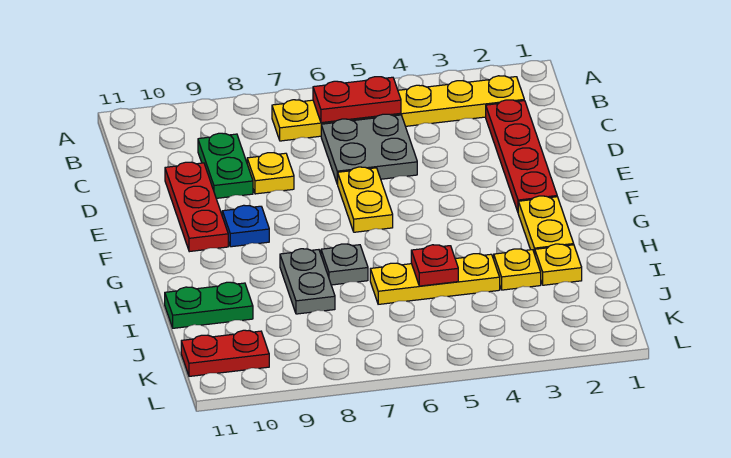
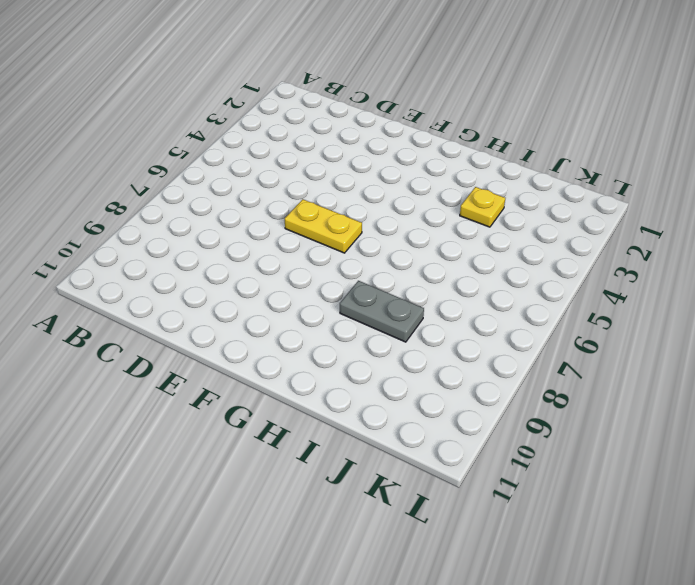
none -> yellow plate B2:B7 level 1
none -> red plate C2:F2 level 1
none -> grey plate C5:D6 level 1

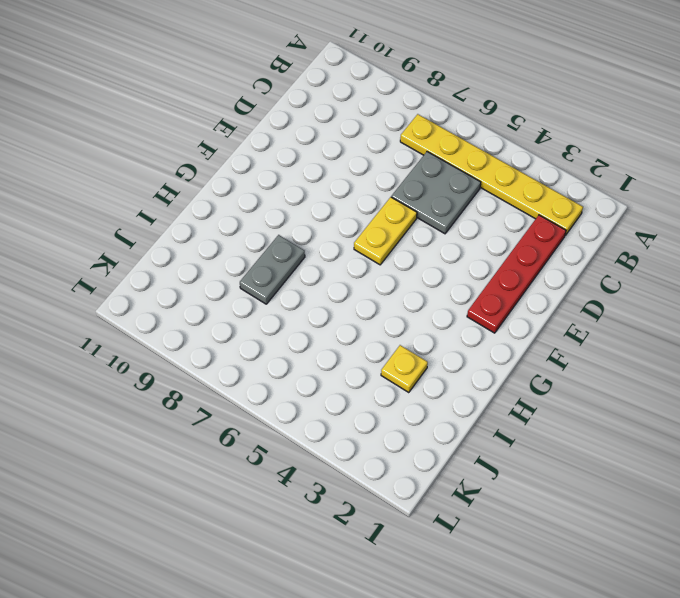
none -> green plate C9:D9 level 1
none -> yellow plate D8 level 1
none -> red plate D10:F10 level 1

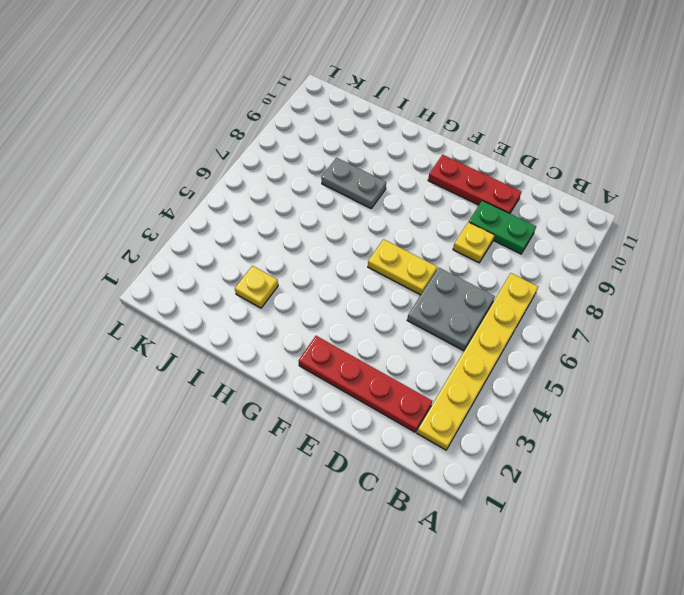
none -> blue plate F9 level 1
none -> yellow plate G2:H2 level 1
none -> grey plate H7 level 1

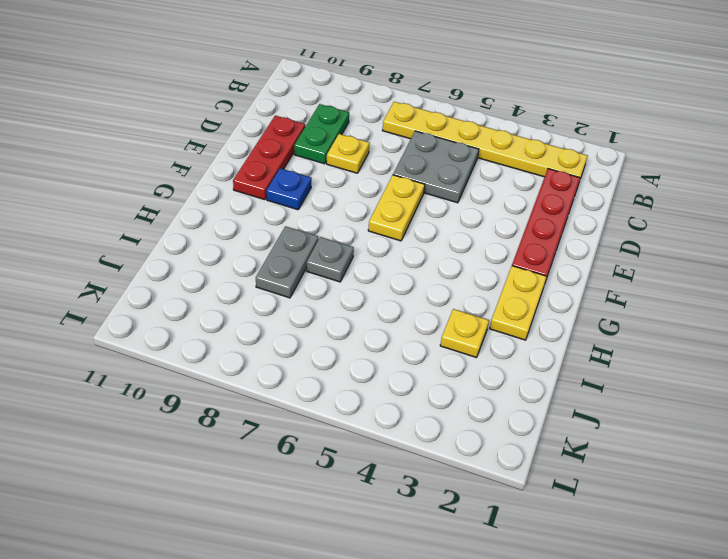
none -> yellow plate I2 level 1
none -> yellow plate I4:I6 level 1
none -> green plate I10:I11 level 1

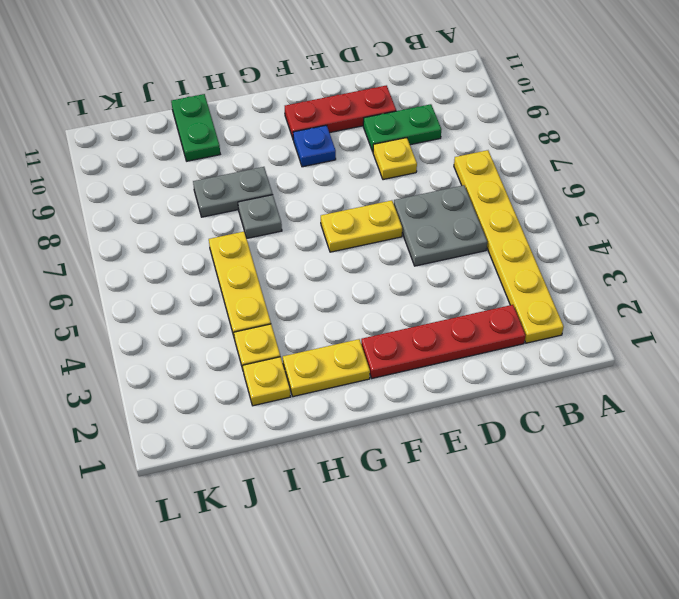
none -> red plate K10:K11 level 1
none -> red plate B5:B6 level 2
none -> red plate I5 level 2

